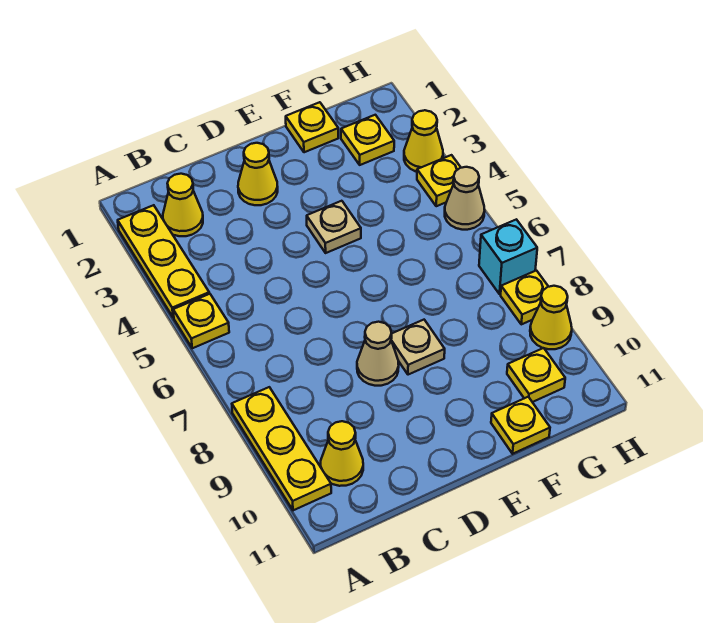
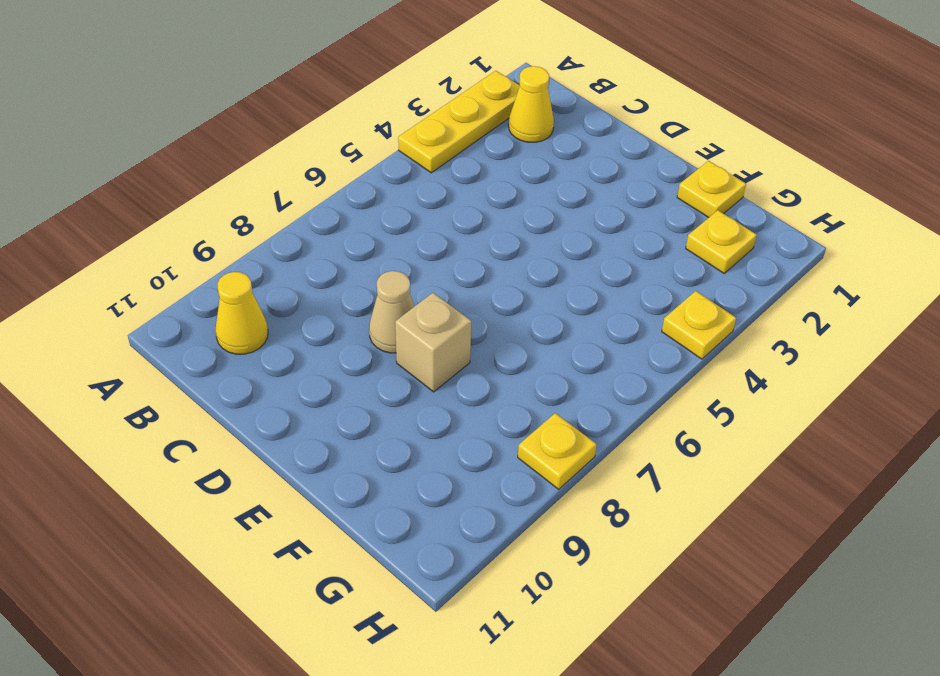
tan brick E8 level 1 -> tan plate E8 level 1
none -> yellow plate A5 level 1
none -> yellow plate A8:A10 level 1
none -> yellow cone D2 level 1

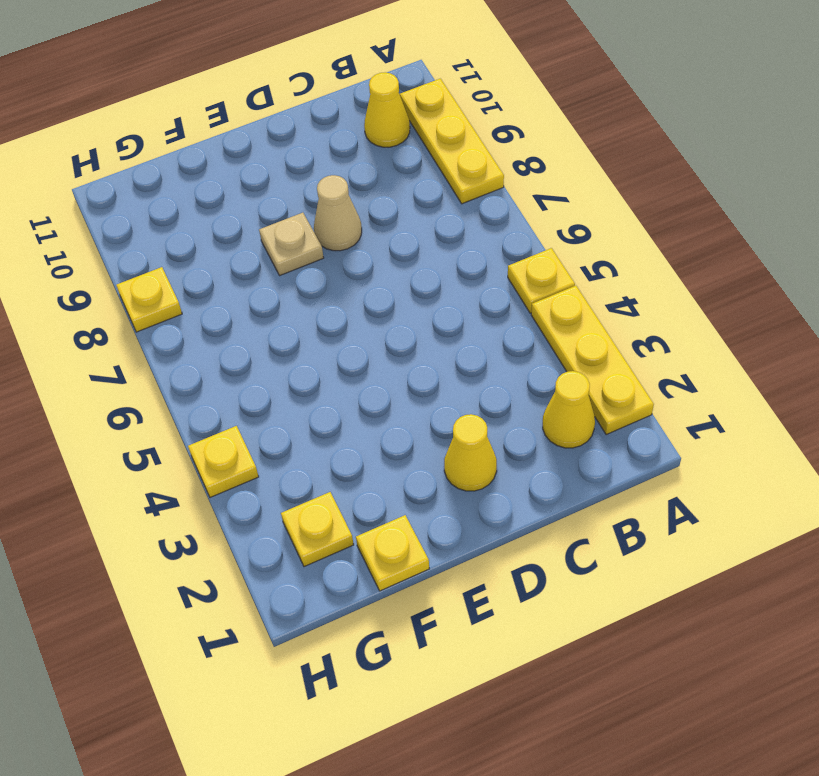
none -> tan plate E4 level 1
none -> yellow plate F11 level 1
none -> yellow plate G10 level 1

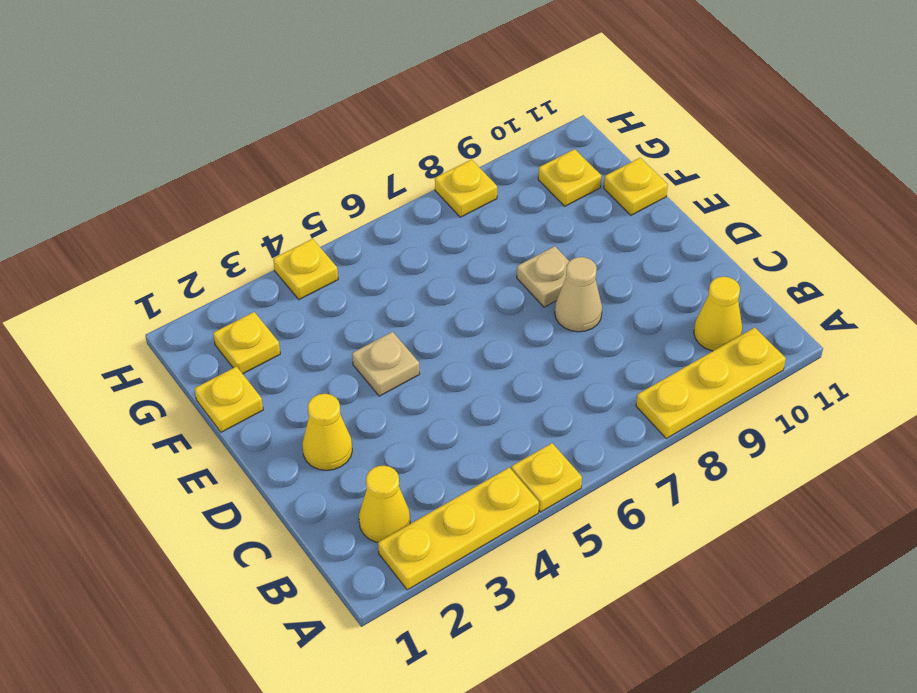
none -> yellow cone H3 level 1
none -> tan cone H5 level 1
none -> cyan brick H7 level 1

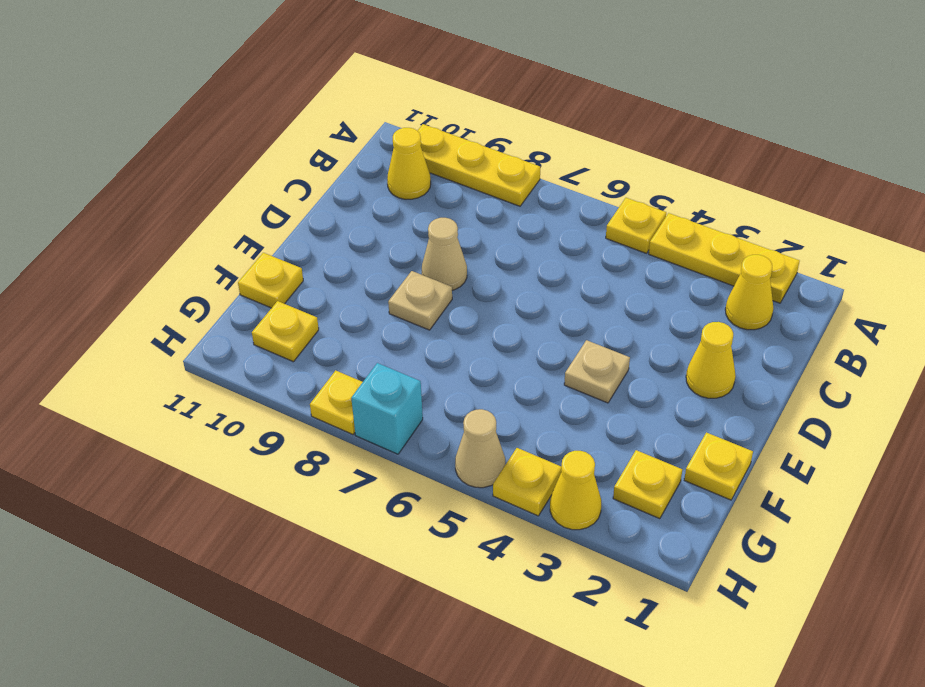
none -> yellow cone H9 level 1

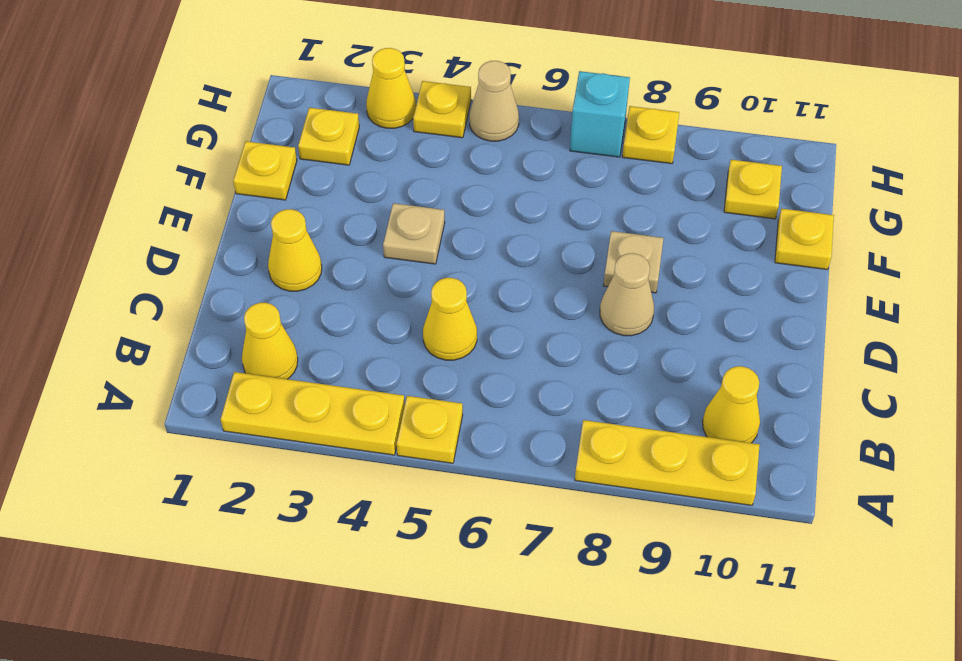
yellow cone C5 level 1 -> yellow cone H9 level 1

